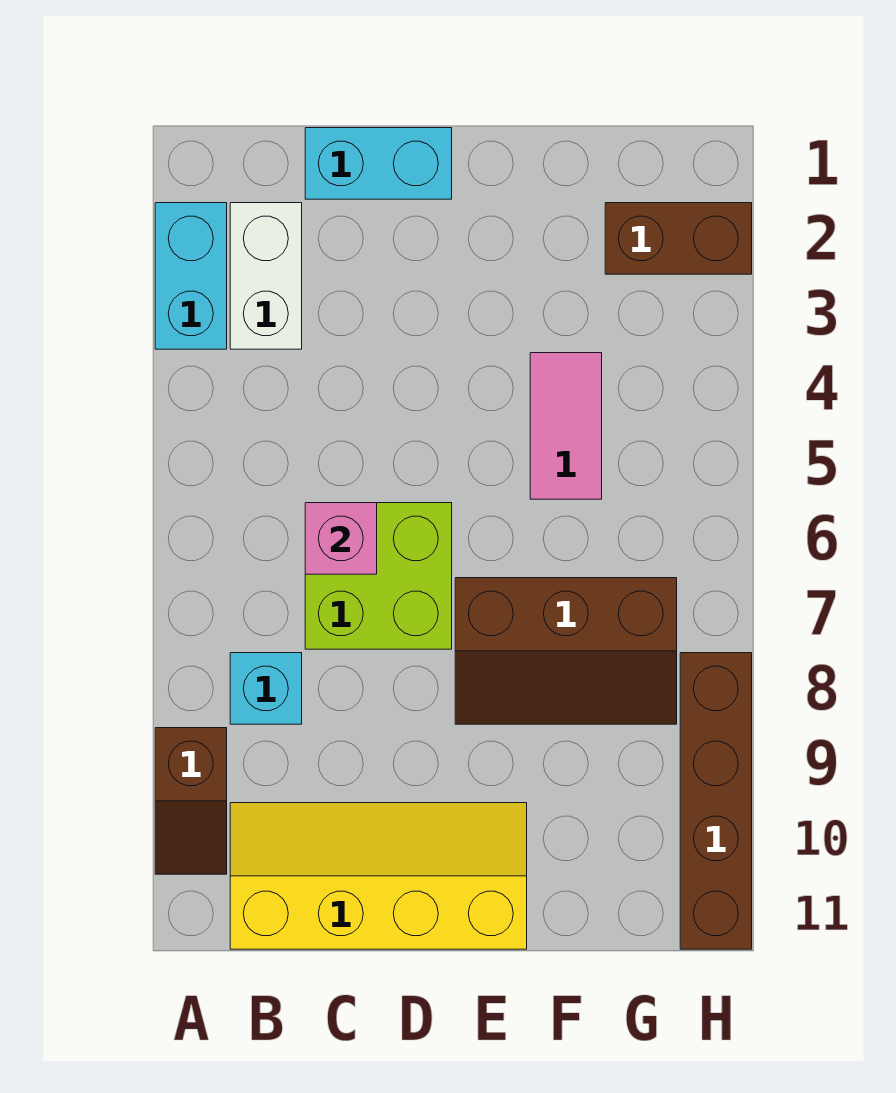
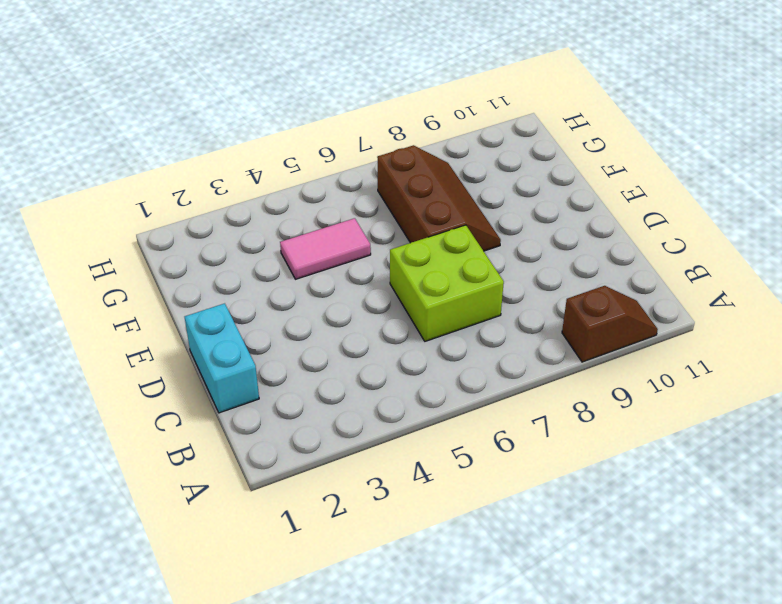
none -> cyan brick A2:A3 level 1
none -> white brick B2:B3 level 1
none -> cyan brick B8 level 1

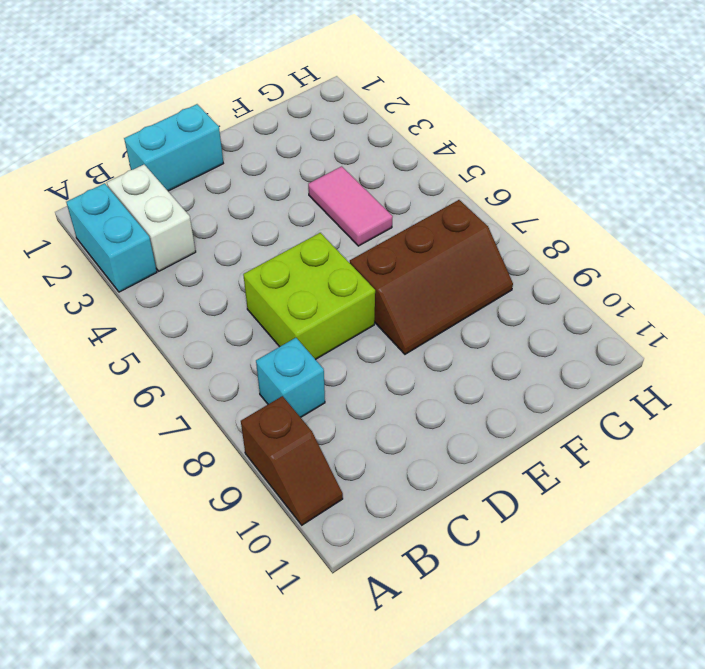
none -> yellow slope B10:E11 level 1 top 11
none -> brown brick G2:H2 level 1
none -> brown brick H8:H11 level 1

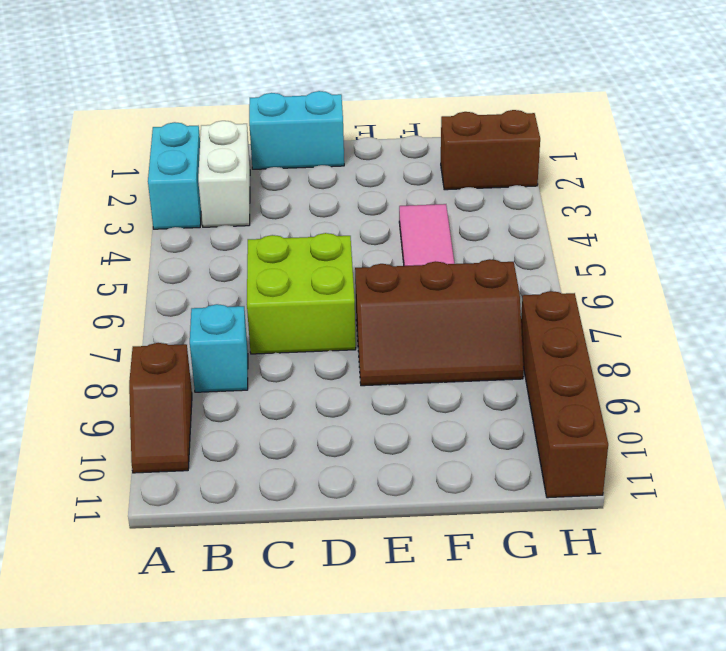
none -> yellow slope B10:E11 level 1 top 11
none -> pink brick C6 level 2

